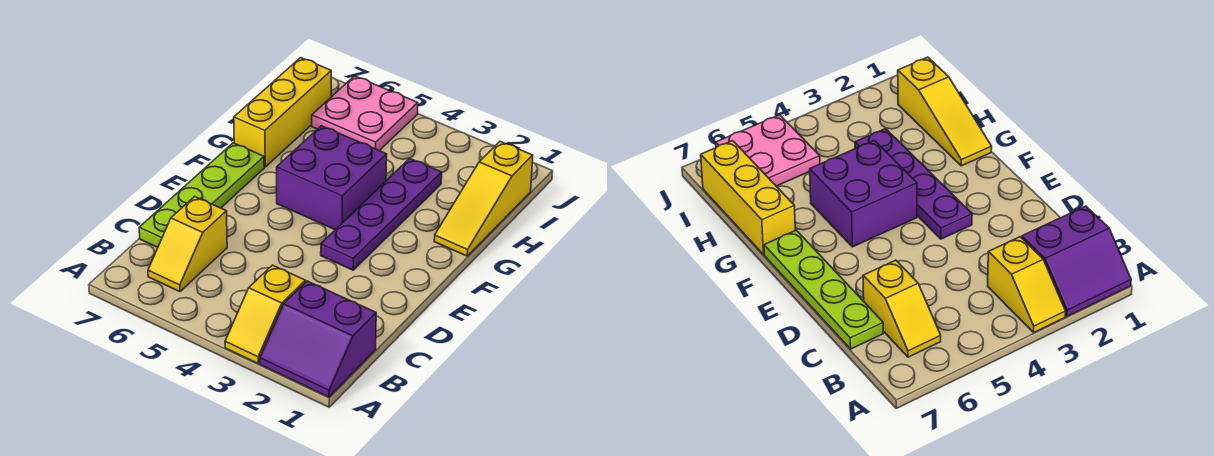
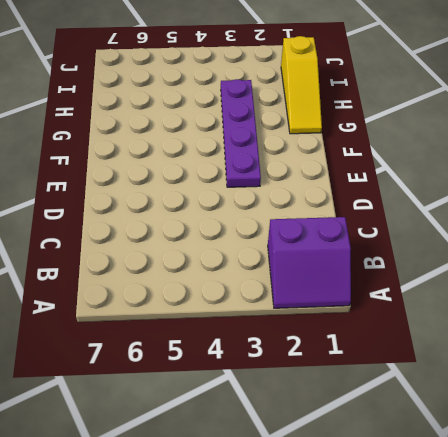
none -> yellow slope A3:B3 level 1 top B
none -> yellow slope B6:C6 level 1 top C

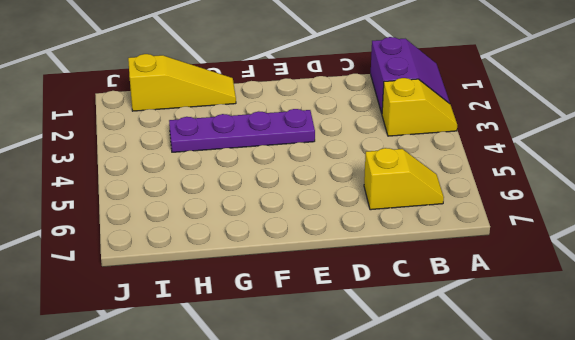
none -> lime plate C7:F7 level 1
none -> purple brick F4:G5 level 1

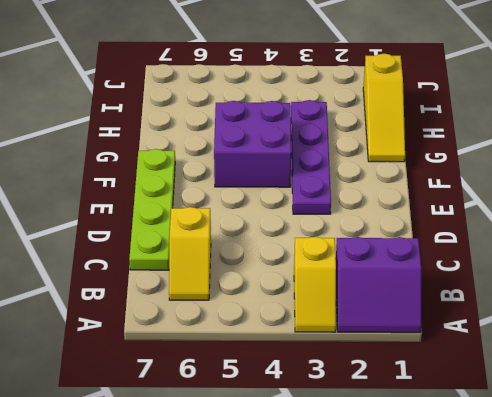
none -> yellow brick G7:I7 level 1
none -> pink plate I5:J6 level 1

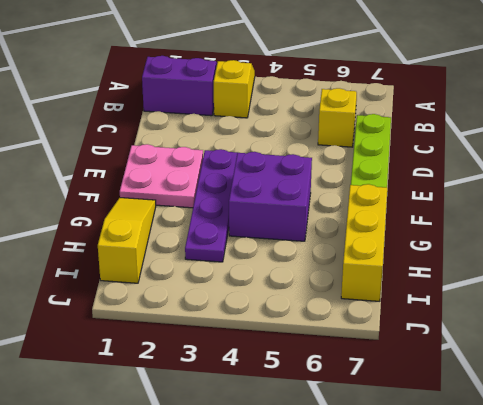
pink plate E1:F2 level 1 -> pink plate I5:J6 level 1

